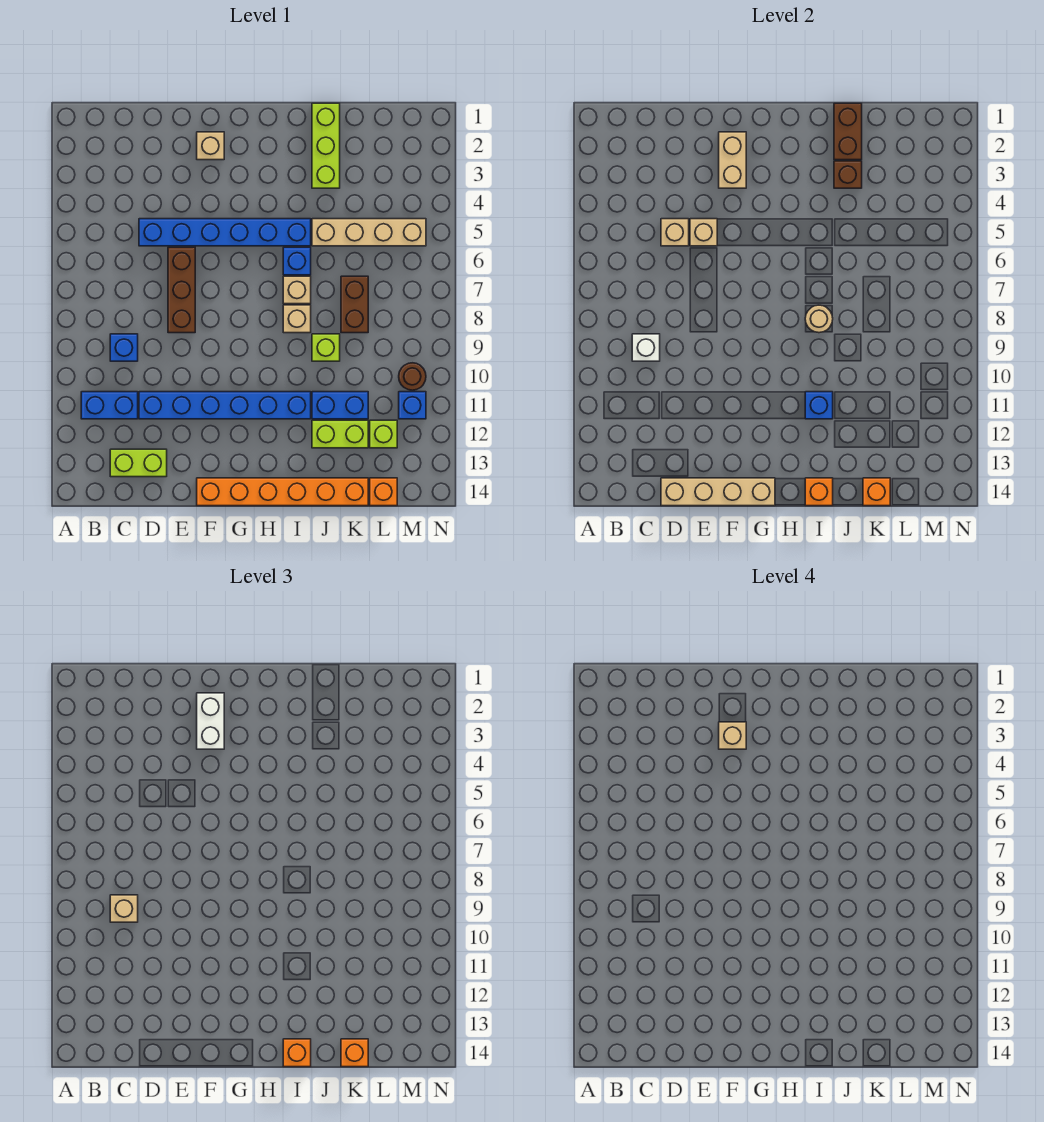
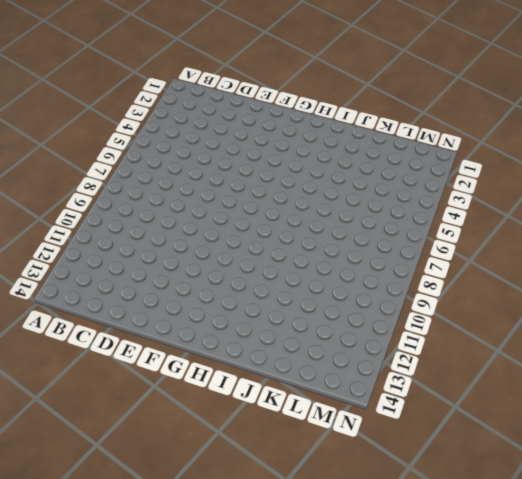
none -> blue brick B11:C11 level 1
none -> blue brick C9 level 1
none -> lime brick C13:D13 level 1
none -> blue brick D5:I5 level 1

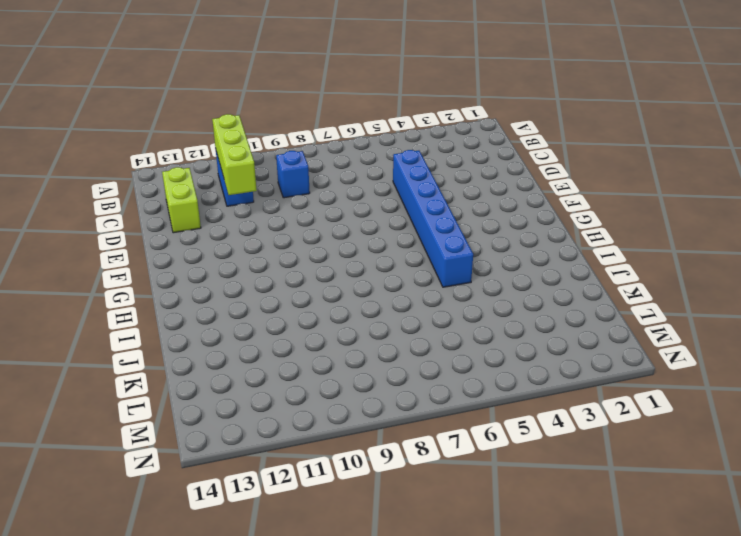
lime brick B11:D11 level 2 -> lime brick J1:J3 level 1
none -> blue brick D11:I11 level 1
none -> brown brick E6:E8 level 1
none -> tan brick F2 level 1
none -> orange brick F14:K14 level 1

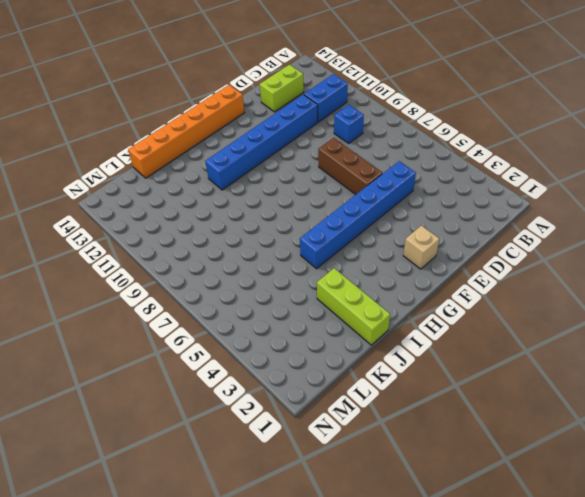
none -> blue brick I6 level 1
none -> tan brick I7 level 1
none -> tan brick I8 level 1
none -> tan brick J5:M5 level 1

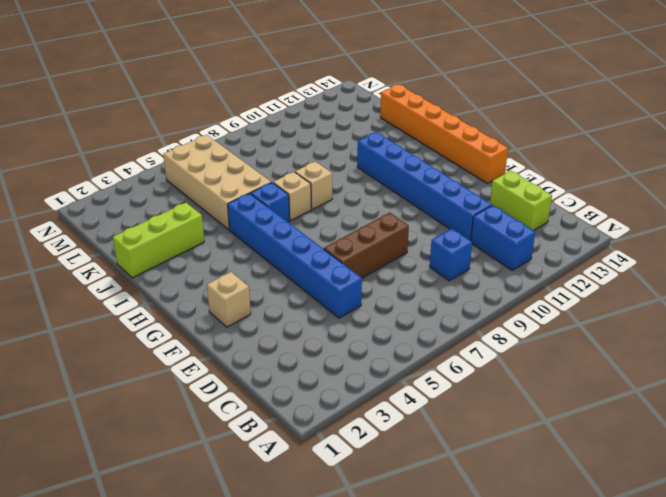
tan brick J5:M6 level 1 -> tan brick J5:M5 level 1
none -> lime brick J9 level 1
none -> blue brick J11:K11 level 1
none -> lime brick J12:K12 level 1
none -> brown brick K7:K8 level 1

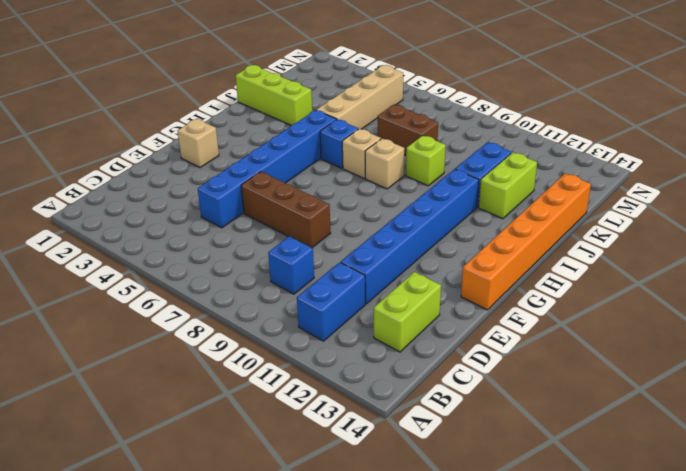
none -> lime brick L12 level 1
none -> orange brick L14 level 1
none -> brown round brick M10 level 1
none -> blue brick M11 level 1

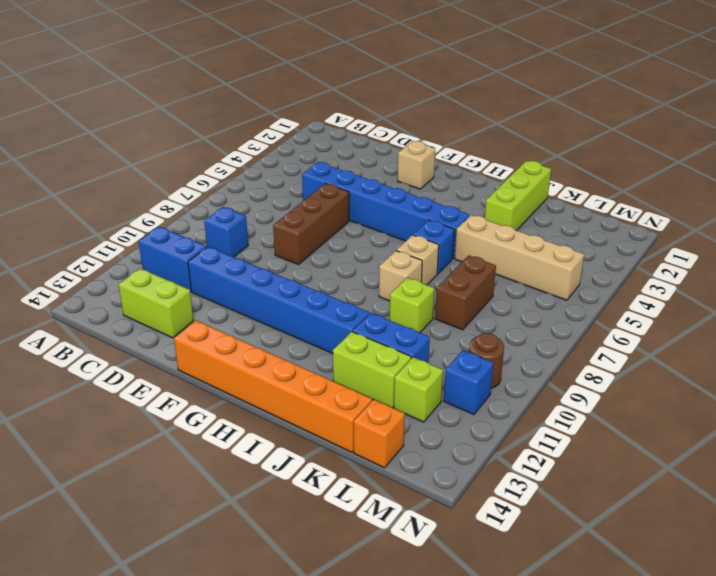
none -> white brick C9 level 2
none -> tan brick D5 level 2
none -> tan brick D14:G14 level 2
none -> tan brick E5 level 2

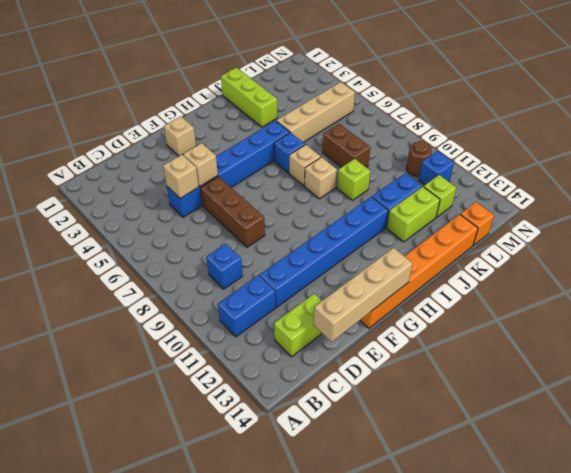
none -> white brick C9 level 2
none -> tan brick F2:F3 level 2
none -> tan round brick I8 level 2
none -> blue brick I11 level 2

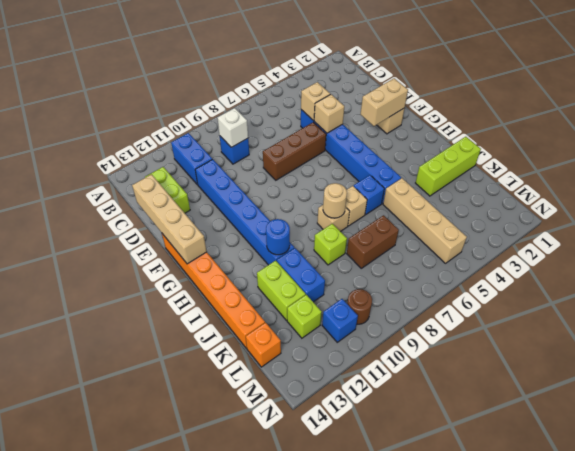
blue round brick I11 level 2 -> blue brick I11 level 2
none -> orange brick I14 level 2
none -> brown brick J1:J2 level 2
none -> brown brick J3 level 2
none -> orange brick K14 level 2

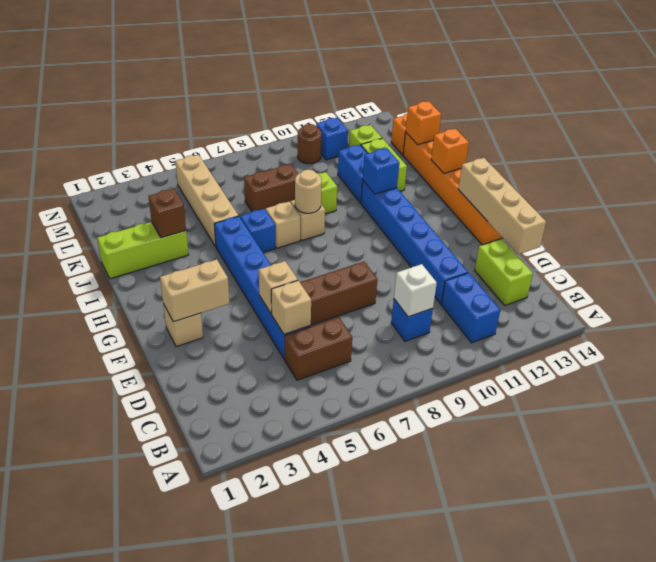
brown brick C5:C6 level 1 -> brown brick J1:J2 level 2
none -> tan brick C9 level 3
none -> white brick F2:F3 level 3
none -> orange brick I14 level 3
none -> orange brick K14 level 3

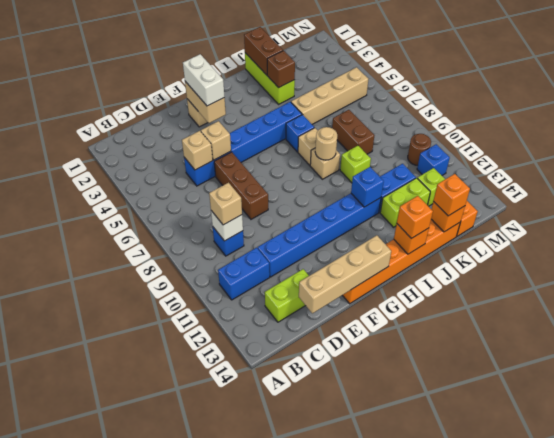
none -> tan brick F3 level 4

